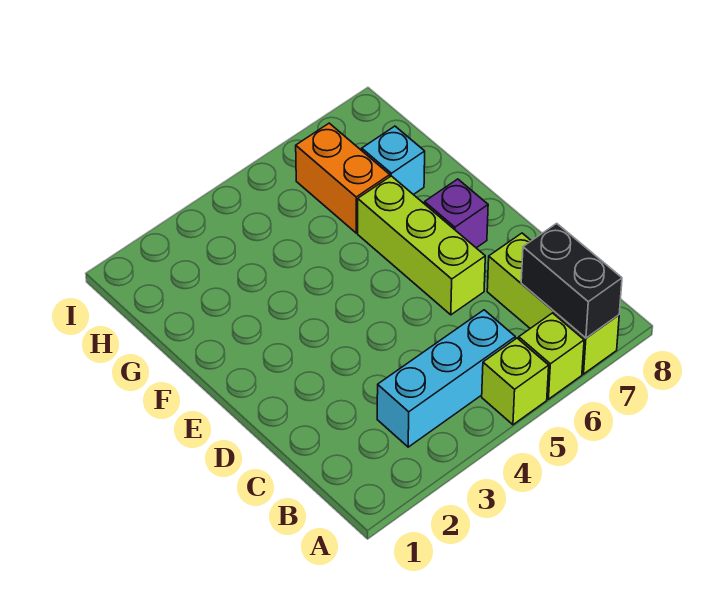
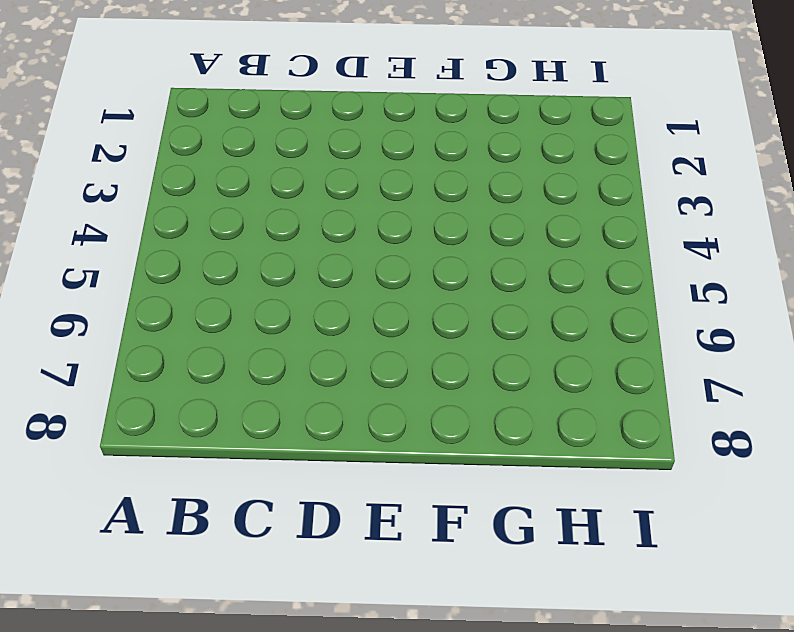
none -> lime brick A5 level 1
none -> lime brick A6 level 1

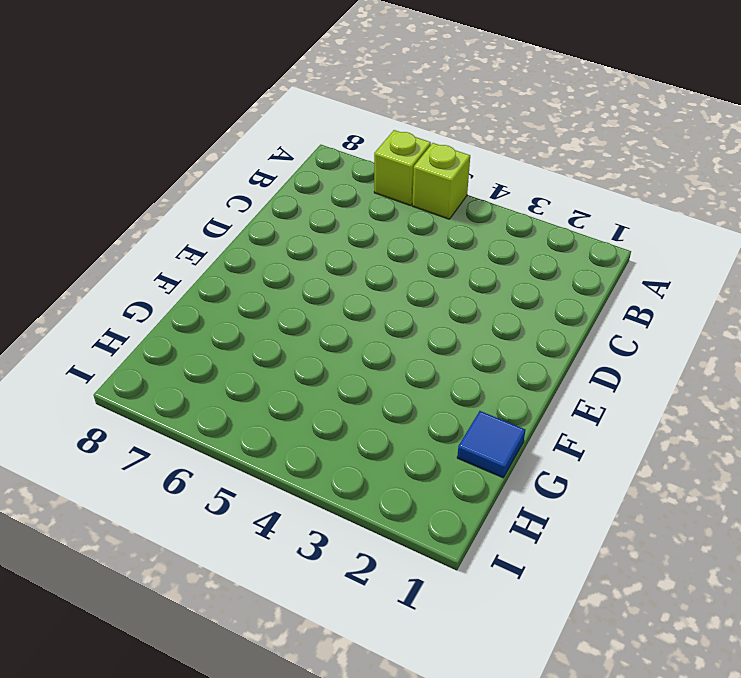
blue tile G1 level 1 -> none
none -> lime brick A7:C7 level 1
none -> cyan brick B3:B5 level 1

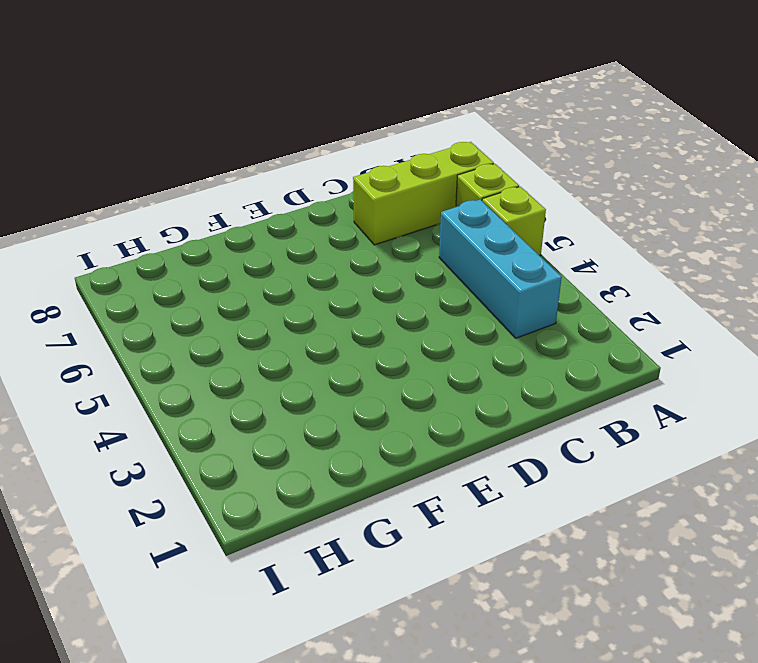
none -> lime brick D6:F6 level 1
none -> purple brick E7 level 1

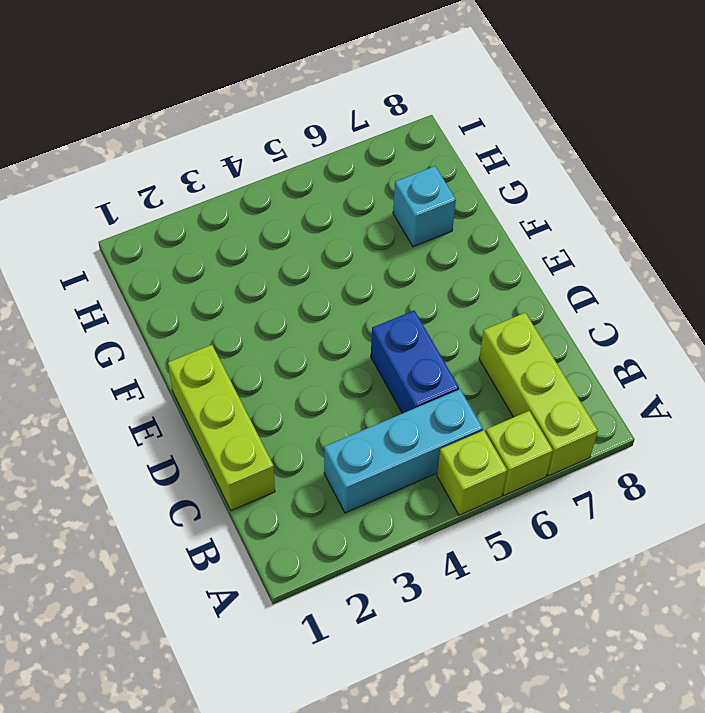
lime brick C1:E1 level 1 -> lime brick D6:F6 level 1
blue brick C5:D5 level 1 -> none
none -> purple brick E7 level 1
none -> orange brick G6:H6 level 1

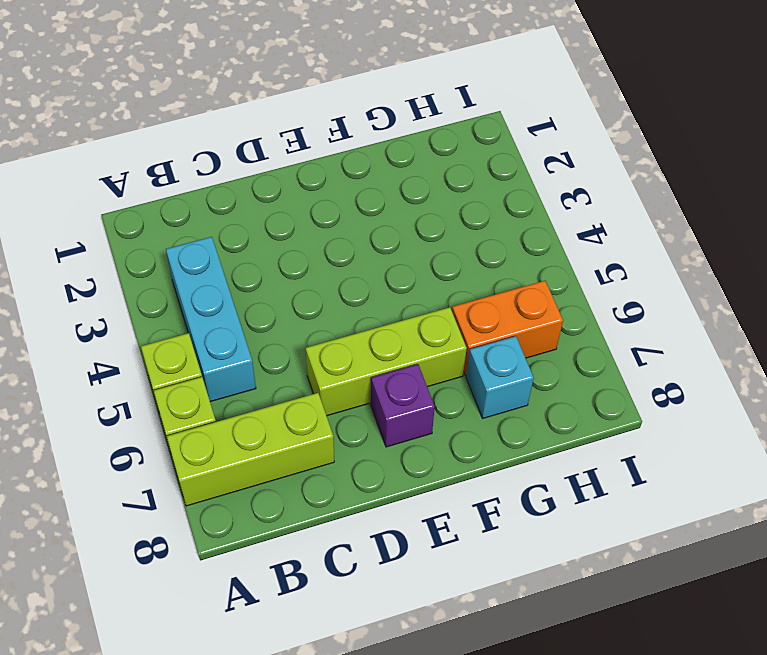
none -> black brick A7:B7 level 2

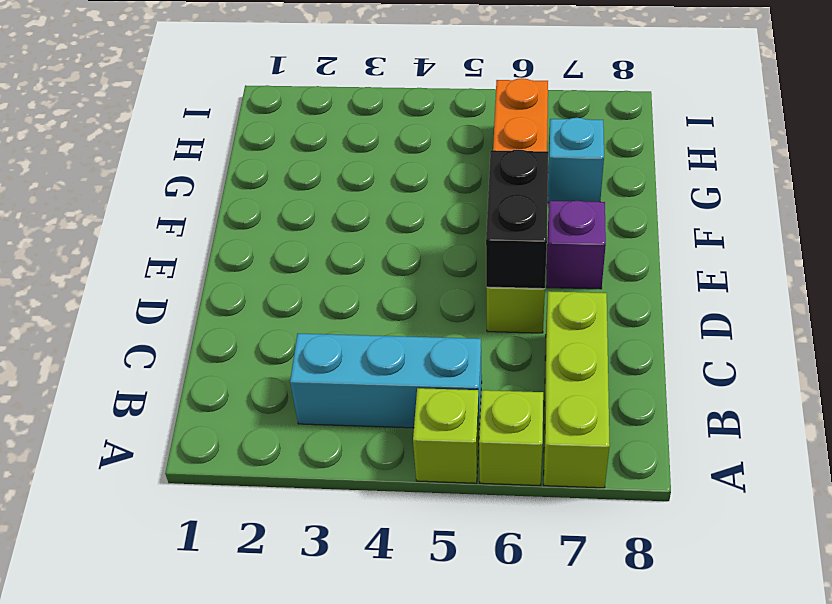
black brick D6:E6 level 2 -> black brick A7:B7 level 2

